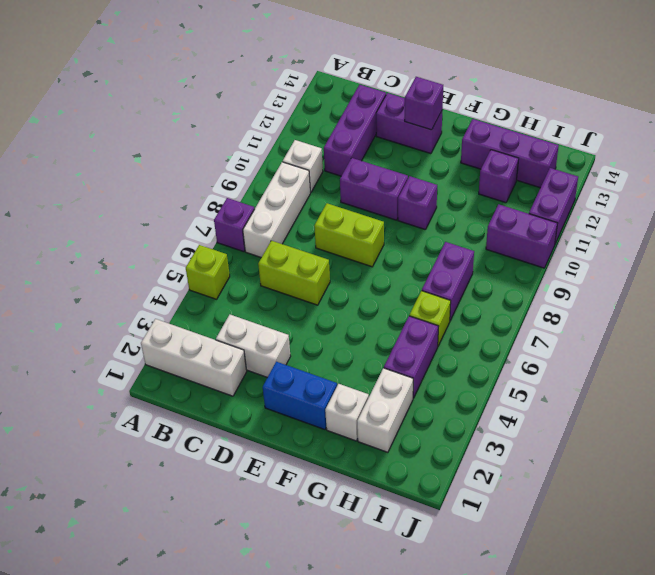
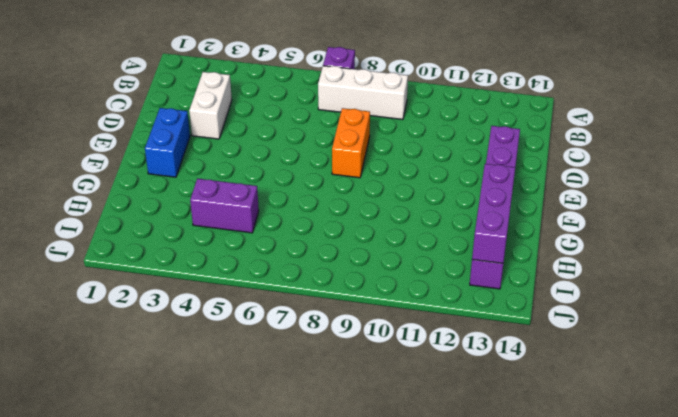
orange brick D8:E8 level 1 -> lime brick D8:E8 level 1
purple brick G13:I13 level 2 -> purple brick C11:C13 level 1
none -> white brick A2:C2 level 1
none -> lime brick A5 level 1
none -> white brick B10 level 1

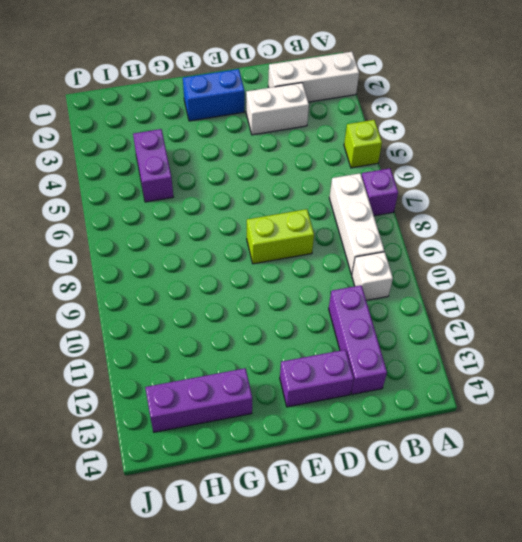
none -> lime brick C6:D6 level 1
none -> purple brick D10:E10 level 1
none -> purple brick F10 level 1

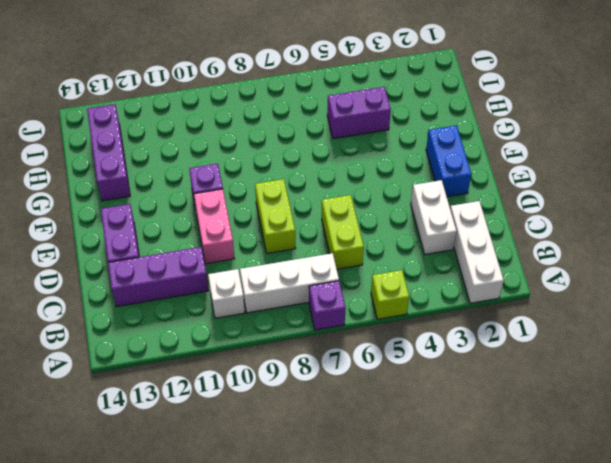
pink brick D10:E10 level 1 -> purple brick D10:E10 level 1
none -> white brick G2 level 1
none -> white brick H2:H3 level 1
none -> lime brick H6 level 1

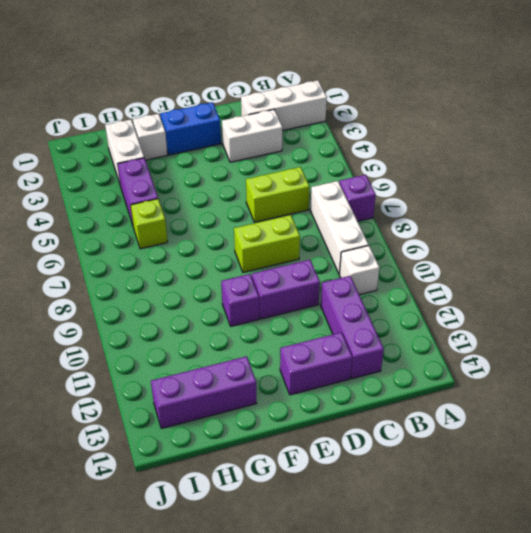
none -> lime brick A5 level 1
none -> purple brick H7:H8 level 1
none -> purple brick H12 level 1

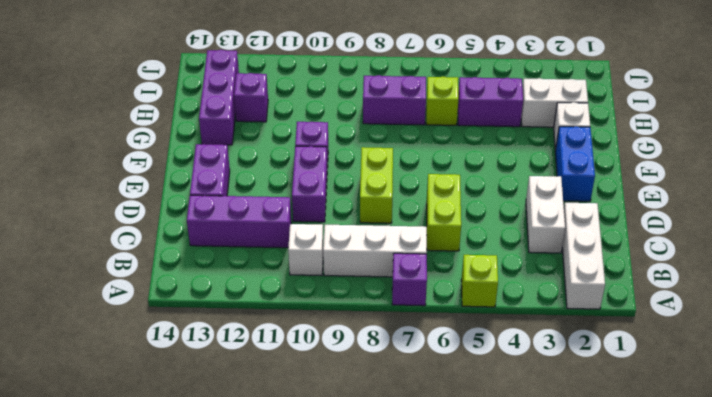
none -> purple brick I10:J10 level 1
none -> purple brick J11:J12 level 1
none -> purple brick E13 level 2

